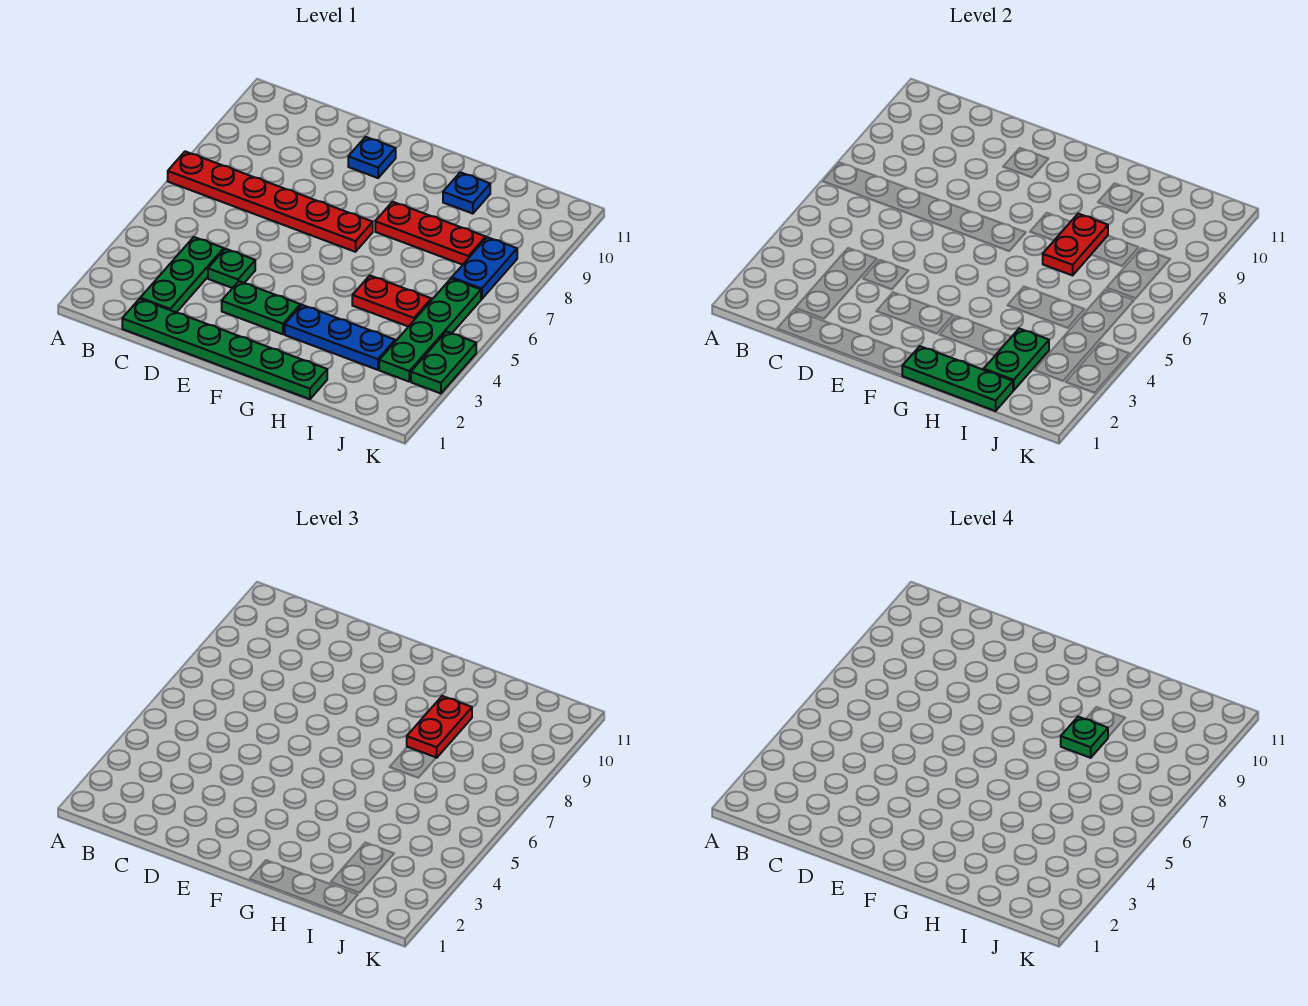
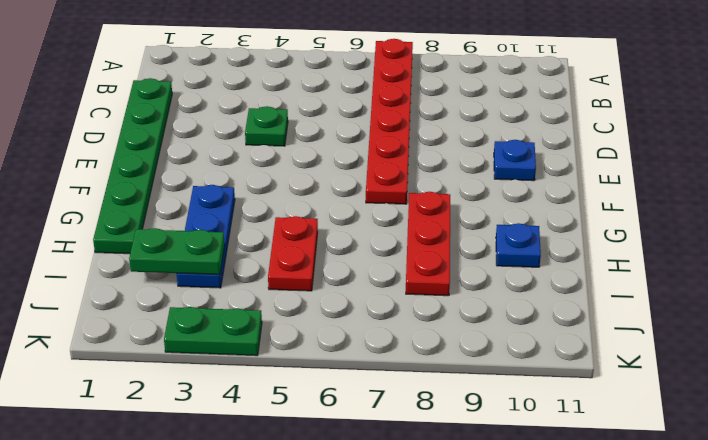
none -> green plate C2:C4 level 1
none -> green plate E3:F3 level 1
none -> green plate J3:J6 level 1

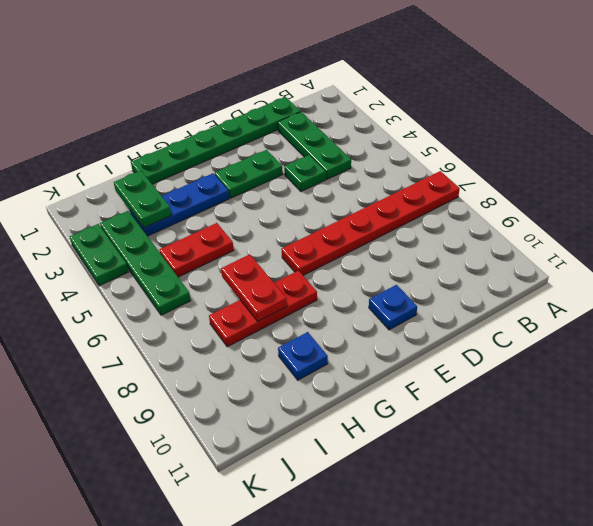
none -> blue plate J7:J8 level 1
none -> green plate G1:I1 level 2
none -> red plate H8:H9 level 3

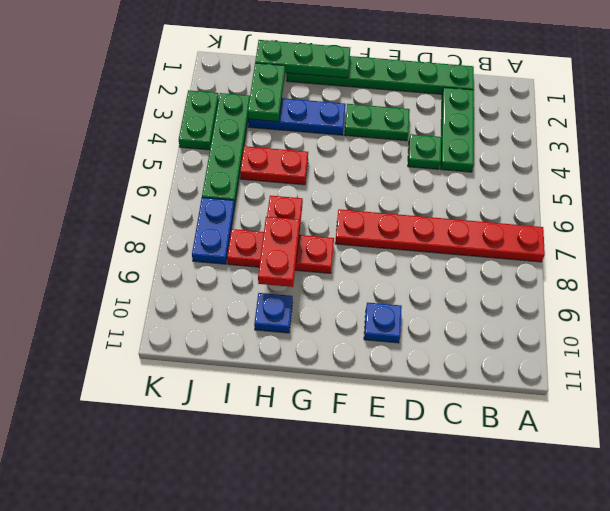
none -> green plate H8 level 4

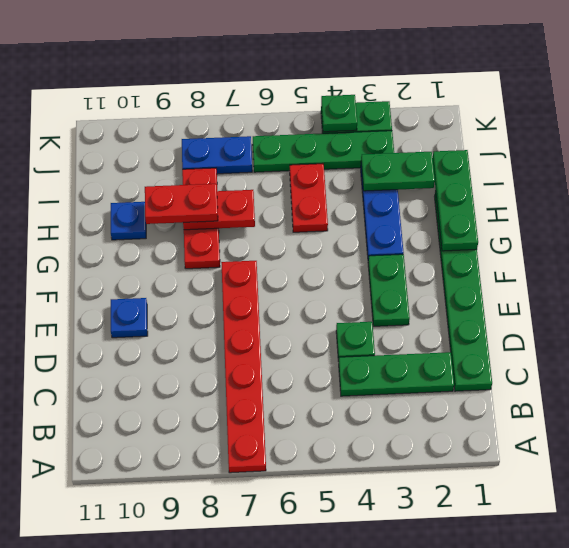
green plate K4 level 2 -> green plate H8 level 4

